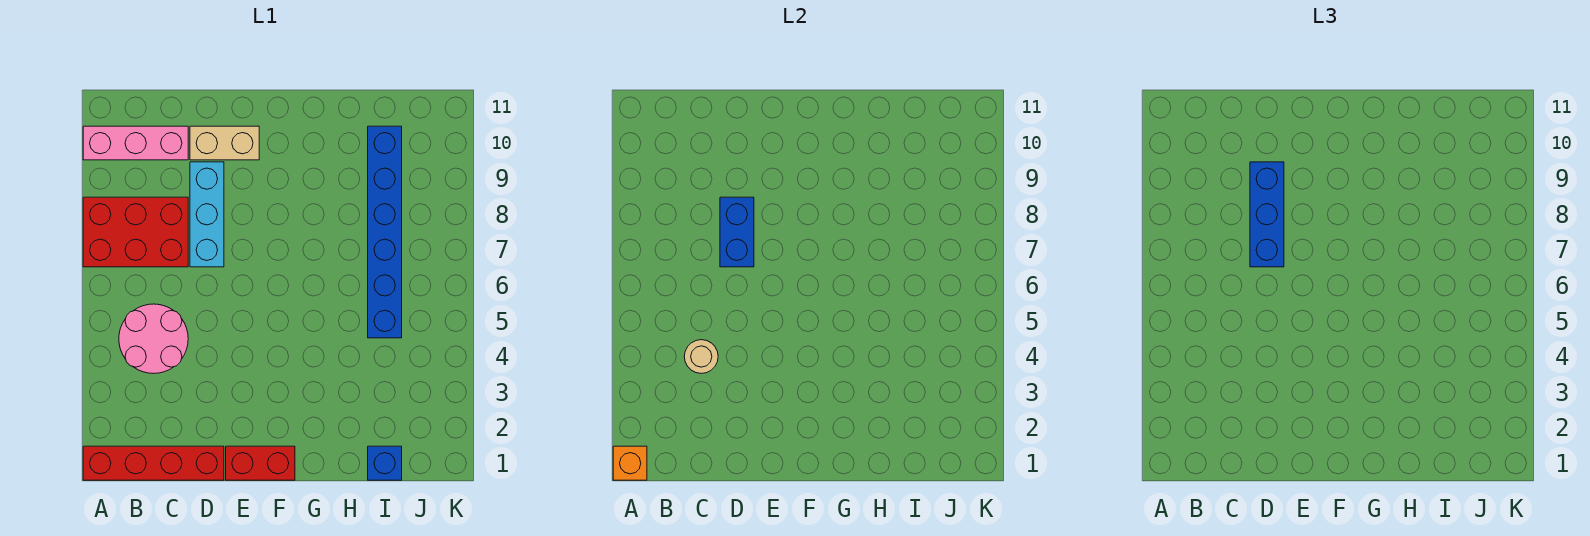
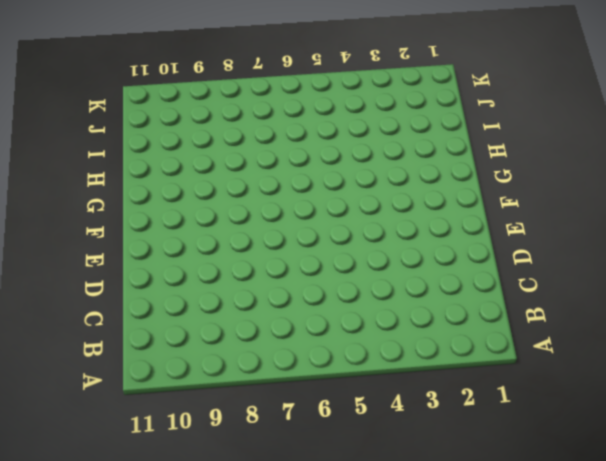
none -> red brick A1:D1 level 1
none -> red brick A7:C8 level 1
none -> pink brick A10:C10 level 1

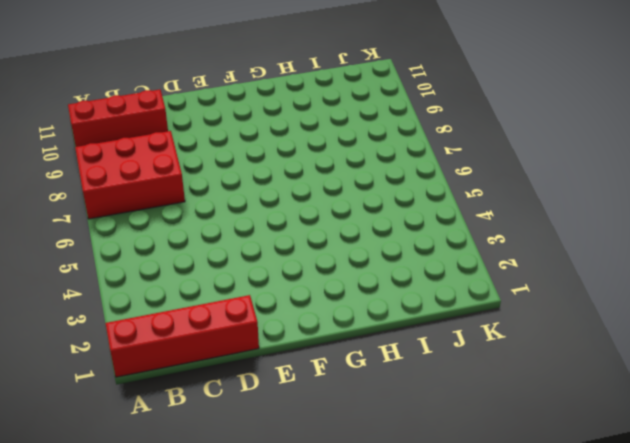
red brick A10:C10 level 1 -> pink brick A10:C10 level 1
none -> pink round brick B4:C5 level 1
none -> cyan brick D7:D9 level 1
none -> tan brick D10:E10 level 1

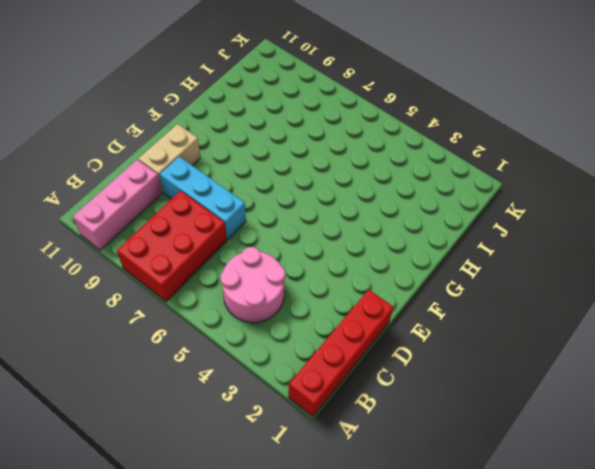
none -> red brick E1:F1 level 1
none -> blue brick I1 level 1
none -> blue brick I5:I10 level 1

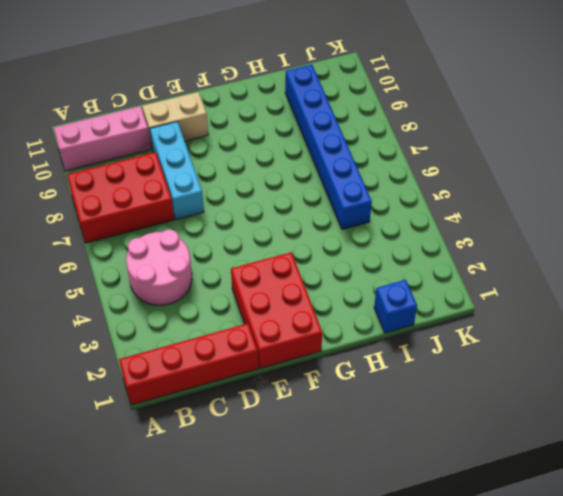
red brick E1:F3 level 1 -> red brick E1:F1 level 1
none -> orange brick A1 level 2
none -> tan round brick C4 level 2
none -> blue brick D7:D8 level 2

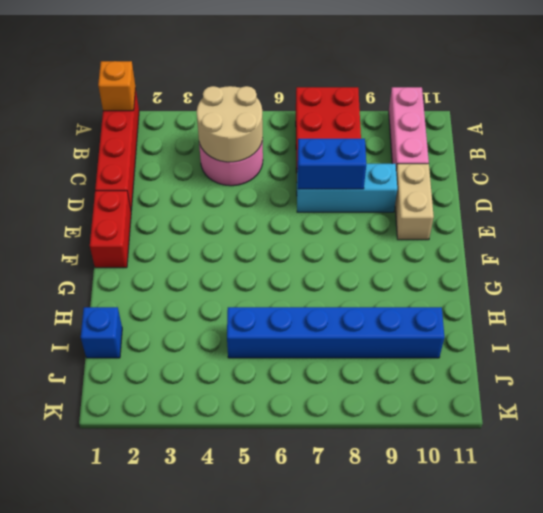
tan round brick B4:C5 level 2 -> tan round brick C4 level 2
none -> blue brick D7:D9 level 3

